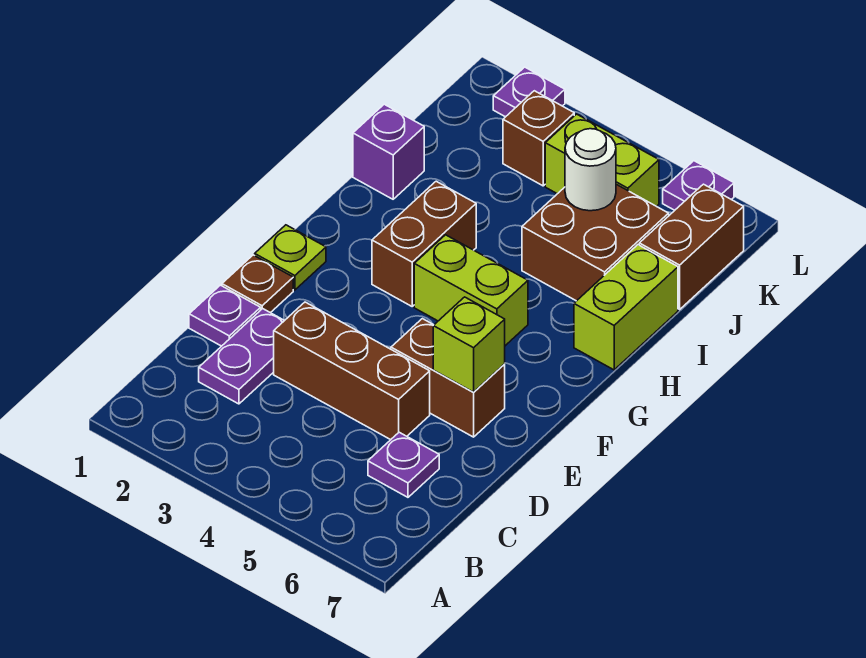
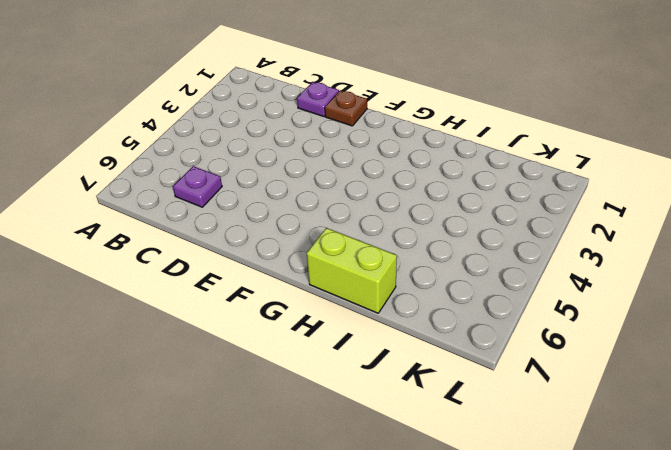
none -> purple plate C2:D2 level 1
none -> brown brick D3:D5 level 1
none -> brown brick E5:E6 level 1

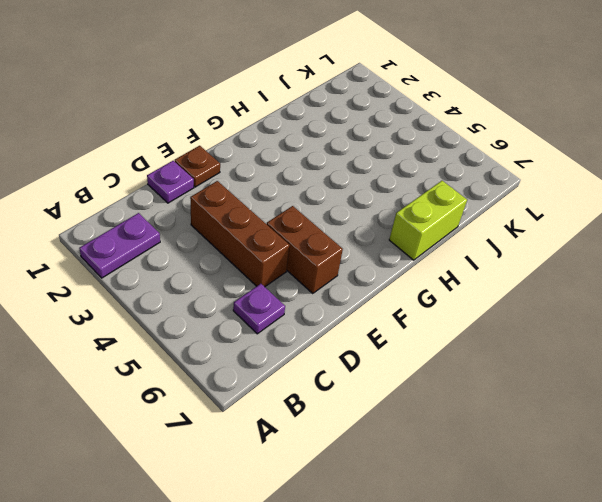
purple plate A2:B2 level 1 -> purple plate C2:D2 level 1
none -> lime plate F1 level 1
none -> brown brick G3:H3 level 1
none -> lime brick G4:G5 level 1

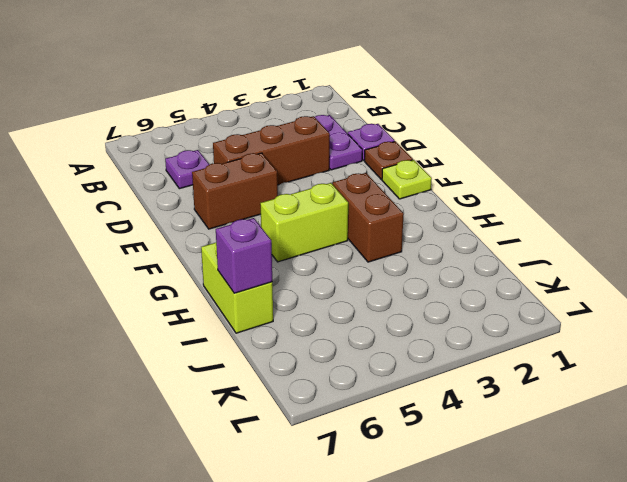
purple brick I7 level 2 -> purple brick I1 level 1
none -> brown brick I5:J6 level 1
none -> brown brick J7:K7 level 1
none -> brown brick K3 level 1

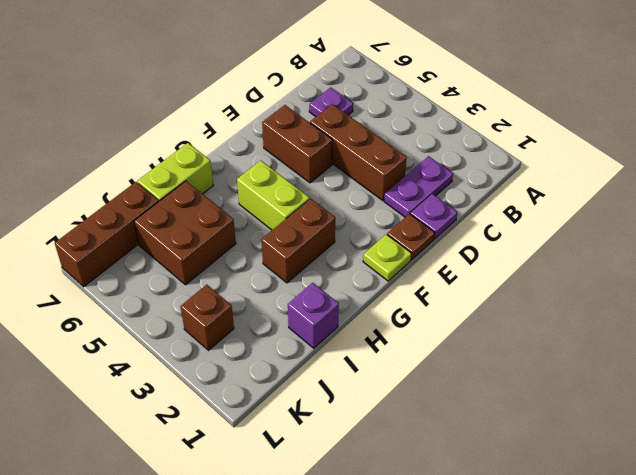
brown brick J7:L7 level 1 -> brown brick J7:K7 level 1
none -> lime brick K4:K5 level 1
none -> purple plate L2 level 1
none -> purple plate L6 level 1

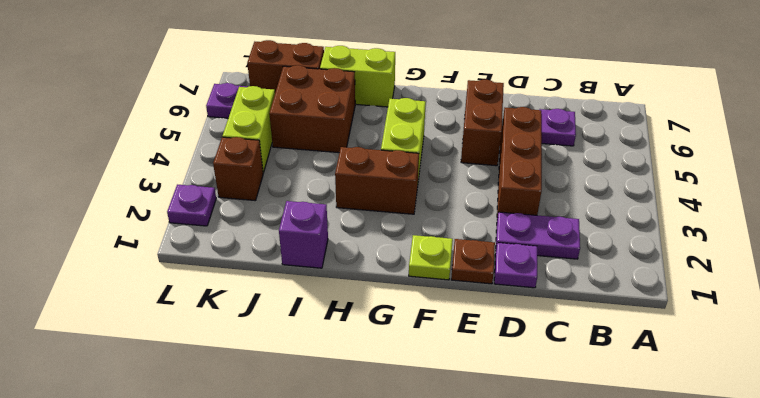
none -> lime brick E6 level 2
none -> white round brick J5 level 2

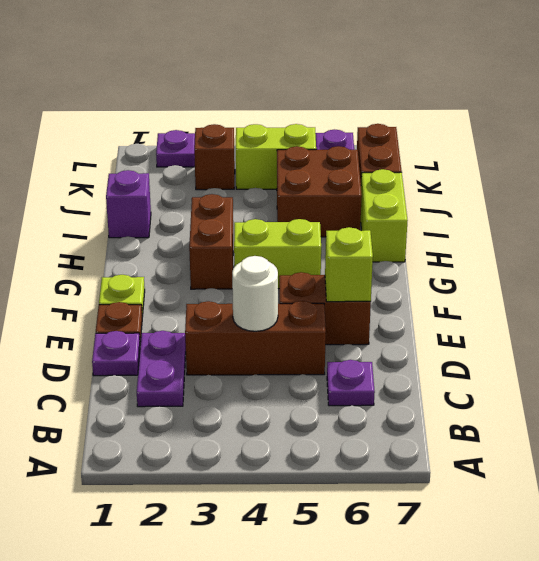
white round brick D4 level 2 -> white round brick J5 level 2

